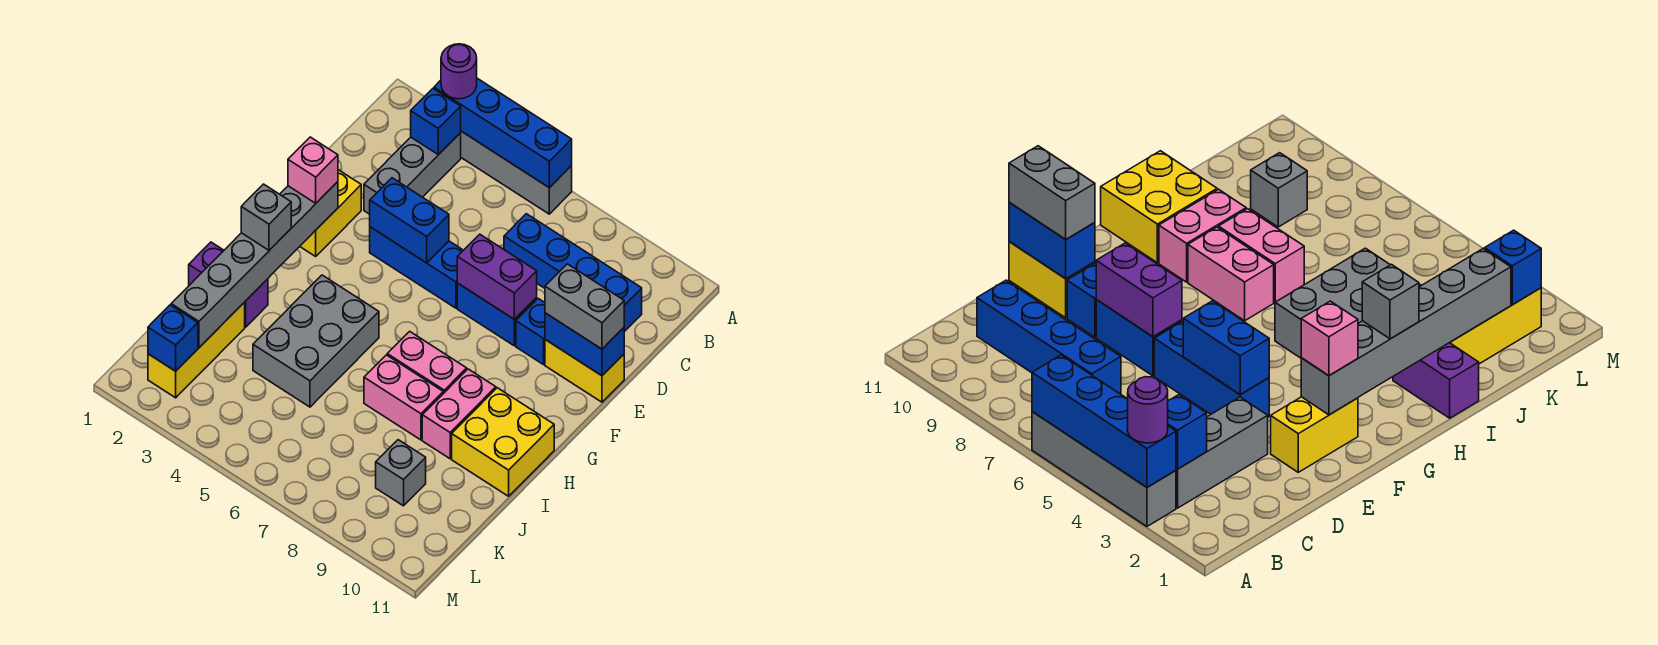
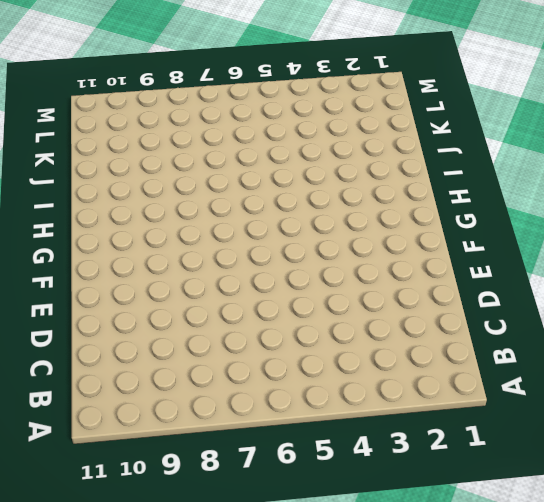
none -> grey brick A3:A6 level 1
none -> grey brick B3:D3 level 1
none -> blue brick C7:C10 level 1

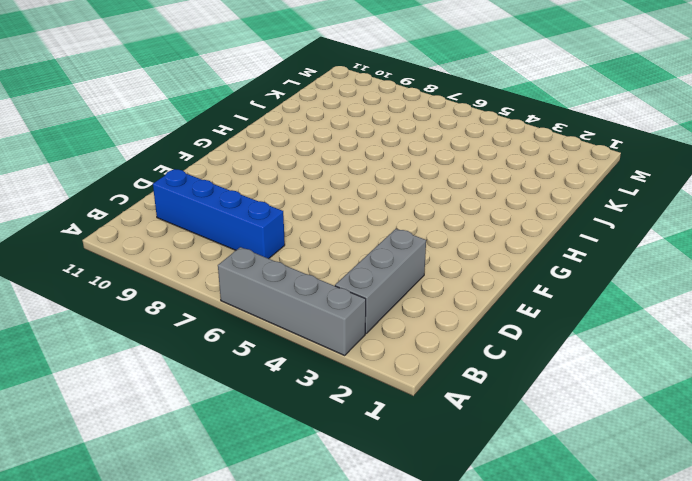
none -> yellow brick E2:F2 level 1
none -> blue brick E4:E6 level 1
none -> blue brick E7:E8 level 1

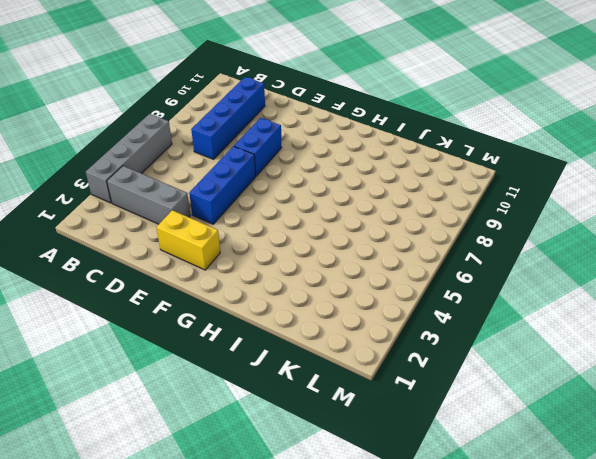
none -> blue brick E9 level 1
none -> yellow brick E10:E11 level 1
none -> grey brick H4:J5 level 1

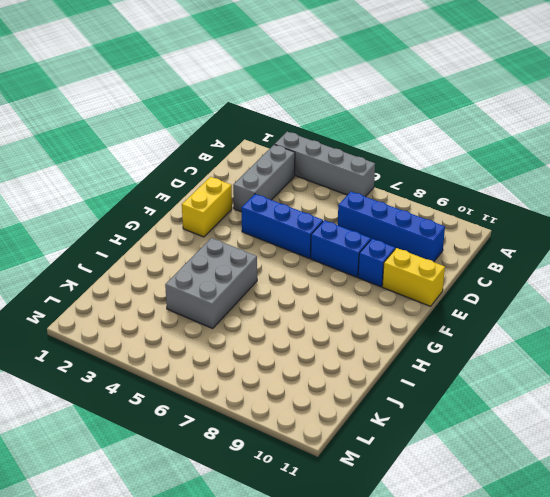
none -> pink brick H7:H8 level 1
none -> pink brick H9:I9 level 1
none -> yellow brick H10:I11 level 1

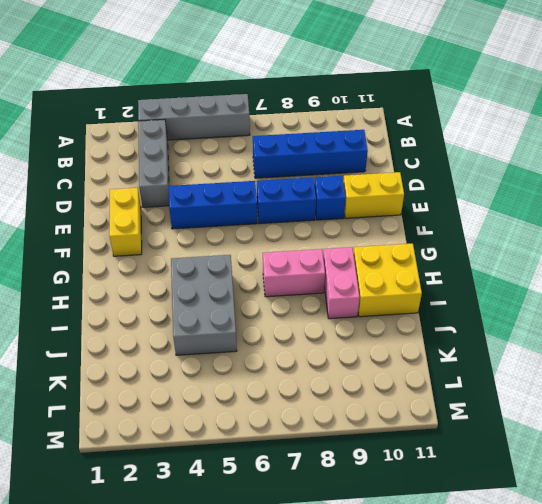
none -> purple brick I1:I2 level 1
none -> pink brick I7:I8 level 1
none -> yellow brick J2:L2 level 1

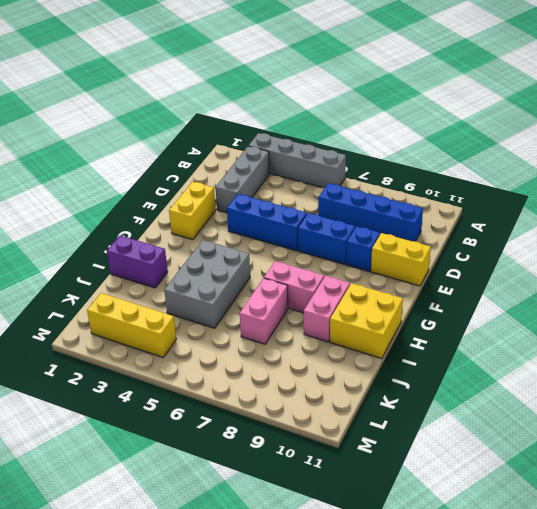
pink brick I7:J7 level 1 -> pink brick I7:I8 level 1
yellow brick L2:L4 level 1 -> yellow brick J2:L2 level 1
none -> grey brick K9 level 1
none -> blue brick A3:A6 level 2
none -> blue brick B3 level 2

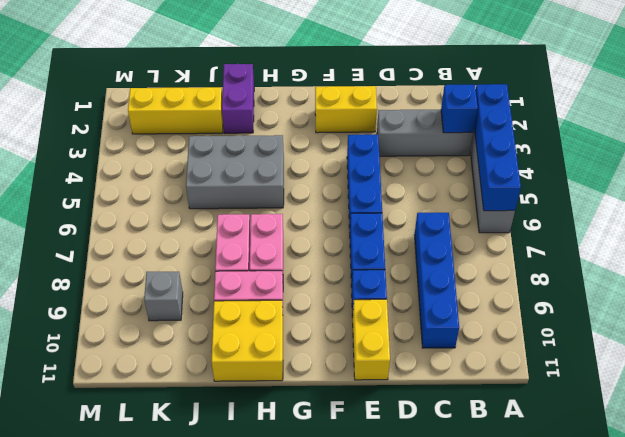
none -> blue brick E4:E5 level 2
none -> purple brick E7:E8 level 2
none -> blue brick E10:E11 level 2

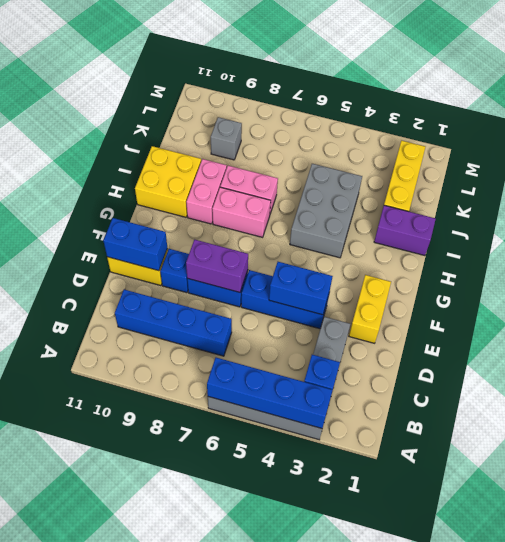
none -> grey brick F2:K2 level 2
none -> blue brick L2 level 2
none -> purple round brick A3 level 3

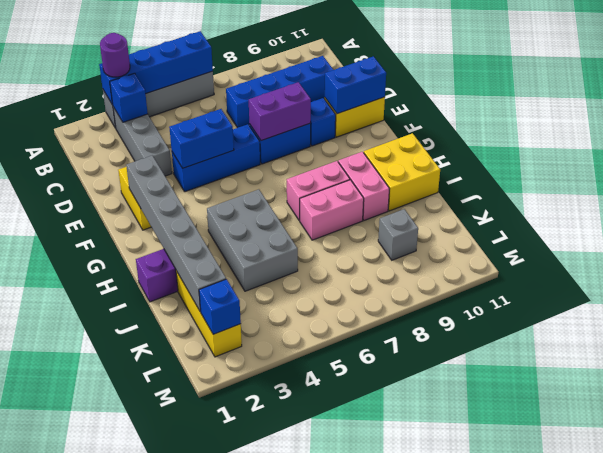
none -> grey brick E10:E11 level 3
none -> pink brick F2 level 3
none -> grey brick H2 level 3

